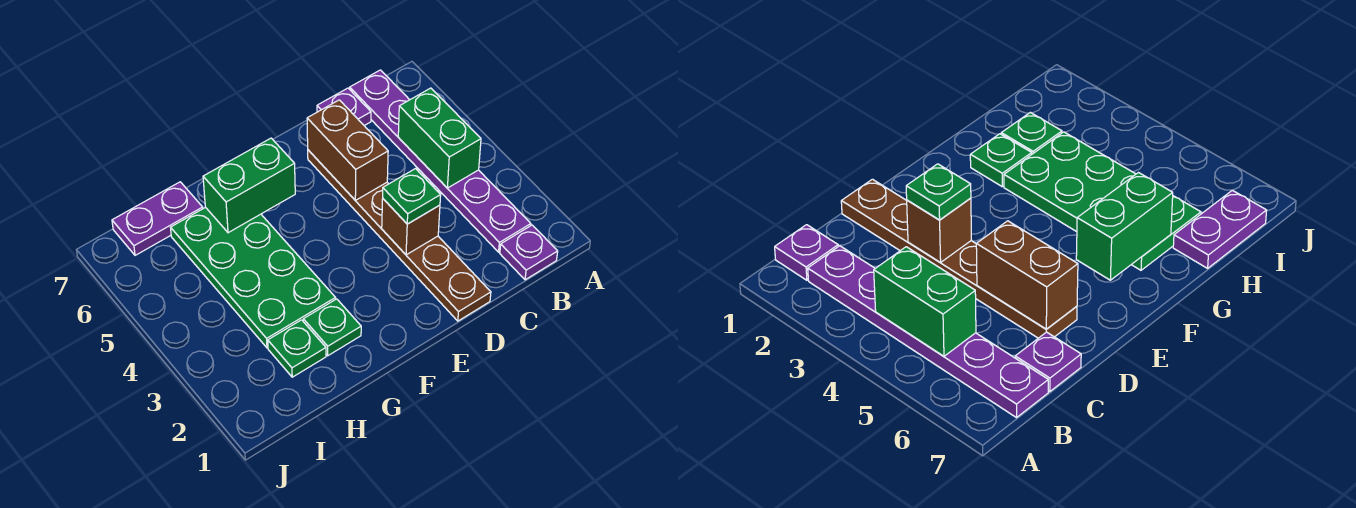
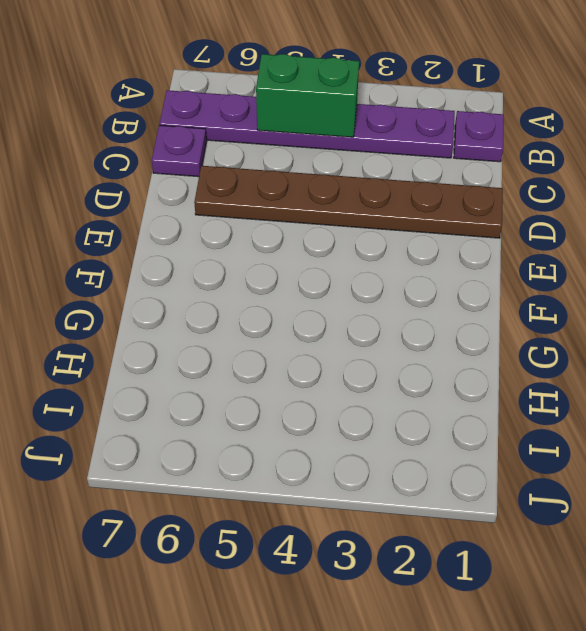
none -> green plate G2 level 1
none -> green plate G3:H6 level 1
none -> green plate H2 level 1

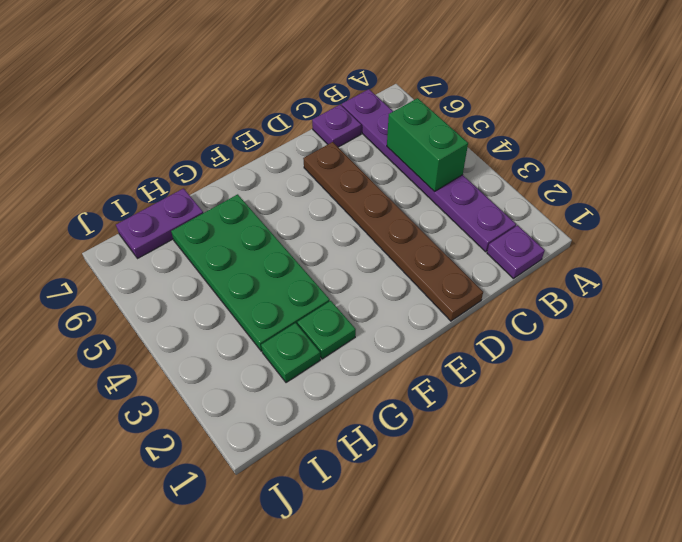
none -> brown brick D3 level 2
none -> brown brick D5:D6 level 2
none -> green brick F6:G6 level 2

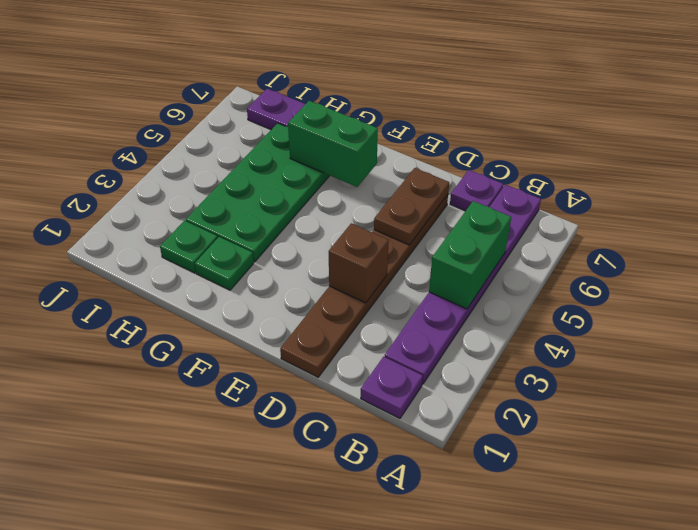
brown plate D5:D6 level 2 -> brown brick D5:D6 level 2
none -> green plate D3 level 3

